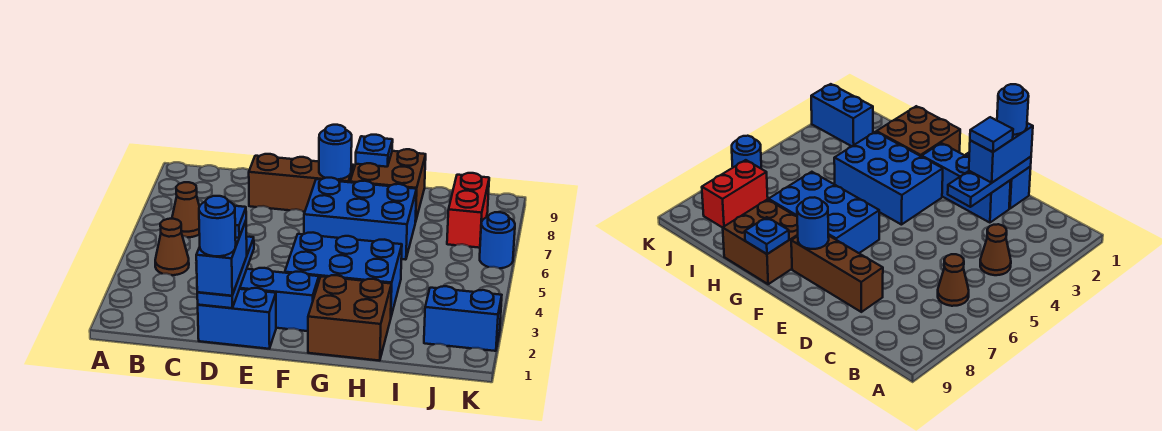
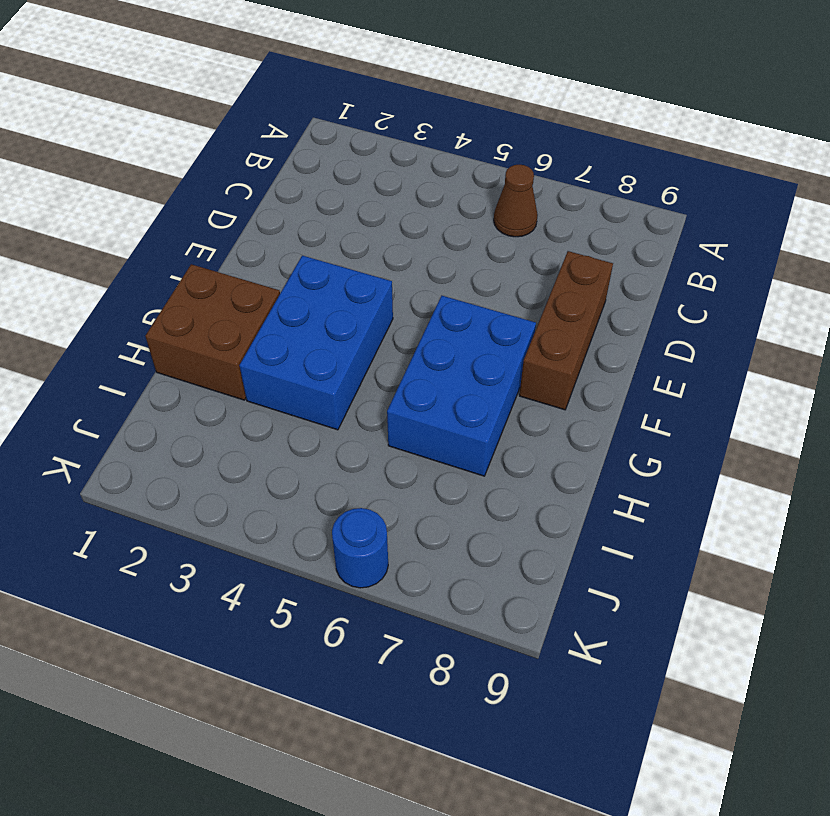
none -> brown cone B4 level 1
none -> blue brick D1:E1 level 1
none -> blue brick D2:F2 level 1

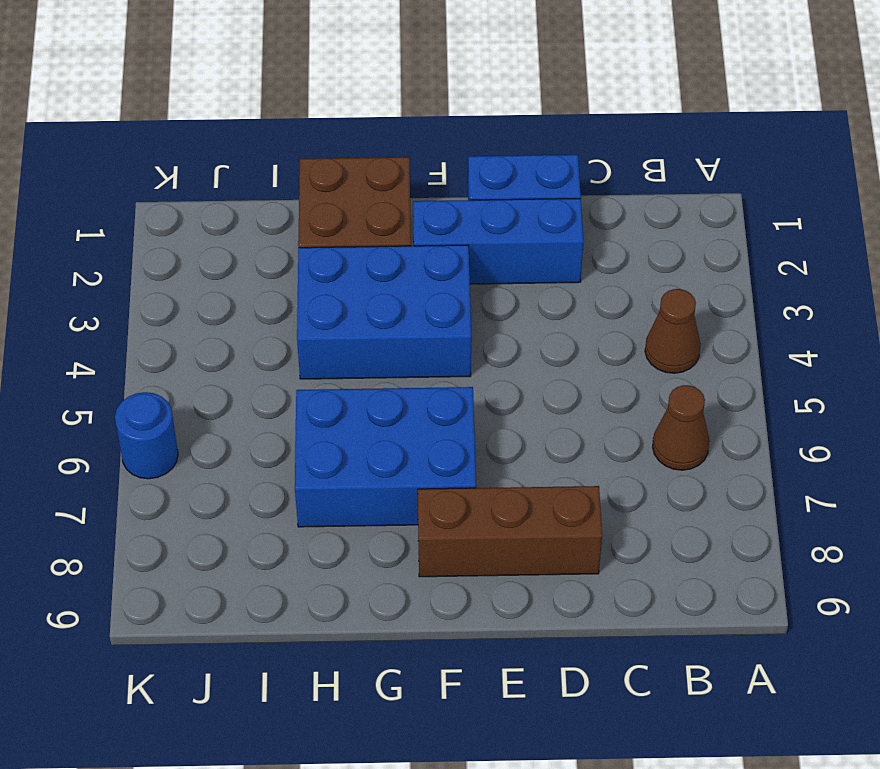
none -> brown brick G8:H9 level 1
none -> blue brick J2:K2 level 1
none -> red brick J7:J8 level 1

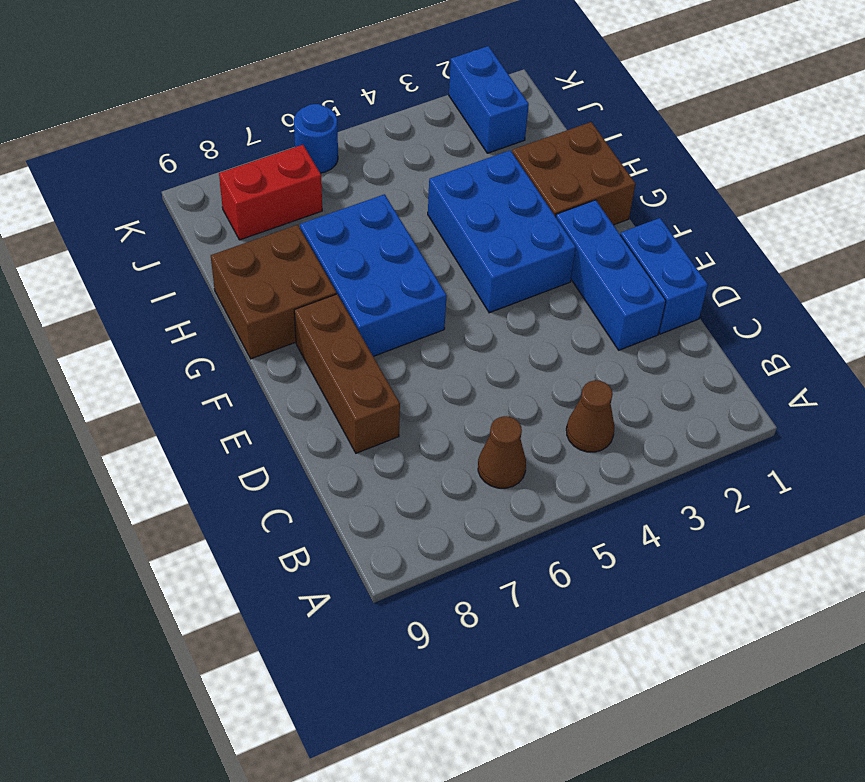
none -> blue plate D1:D3 level 2
none -> blue round brick F8 level 2
none -> blue plate G9 level 2

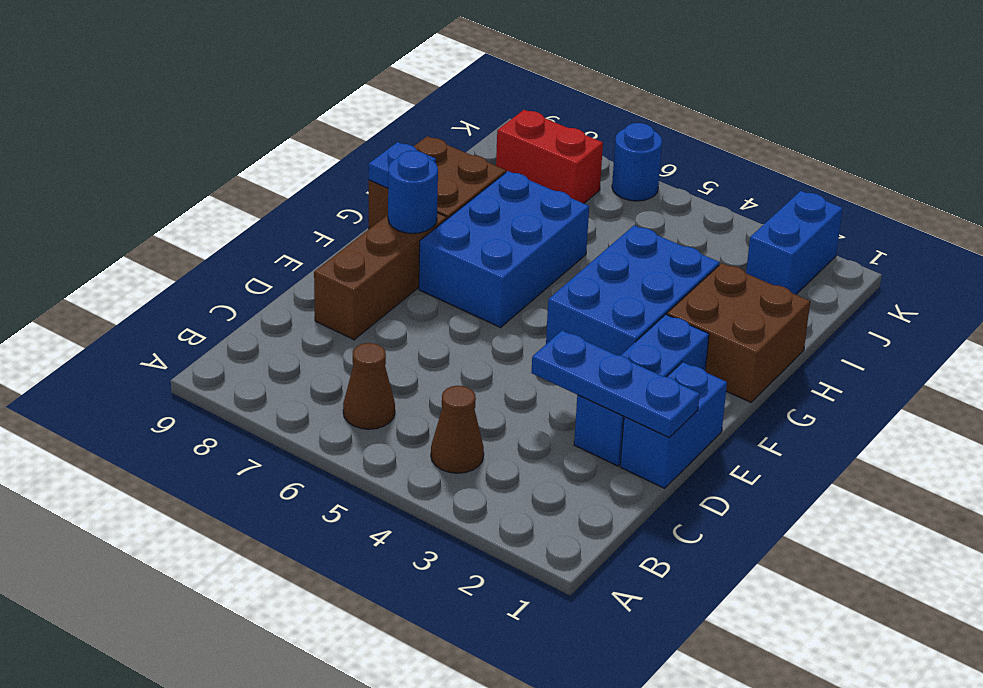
none -> blue brick D1:D2 level 3
none -> blue round brick D1 level 4
none -> blue tile D2 level 4

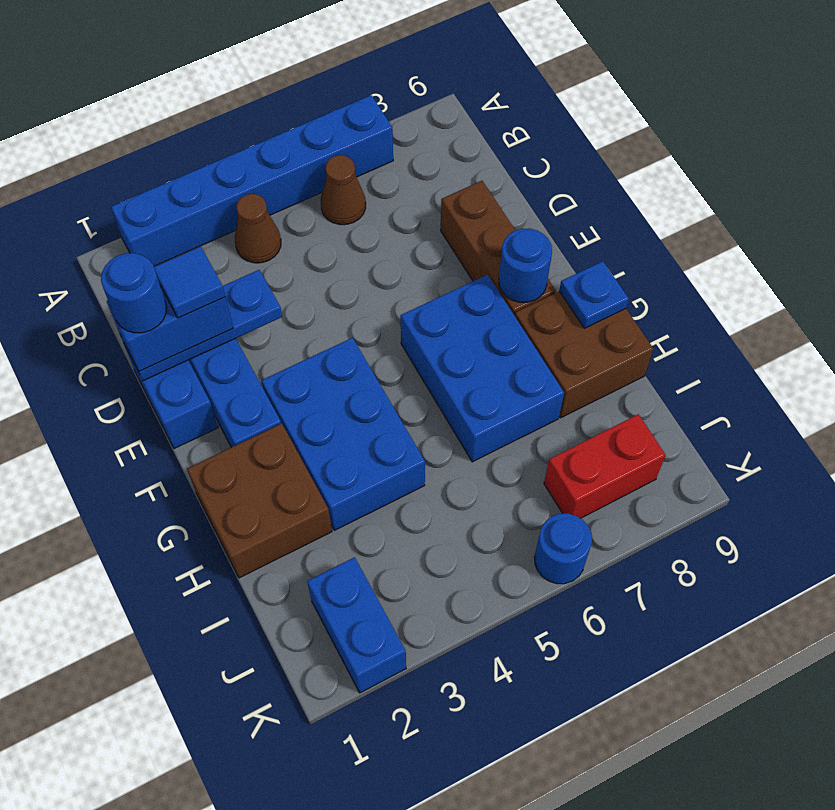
blue brick A2:A7 level 1 -> none

